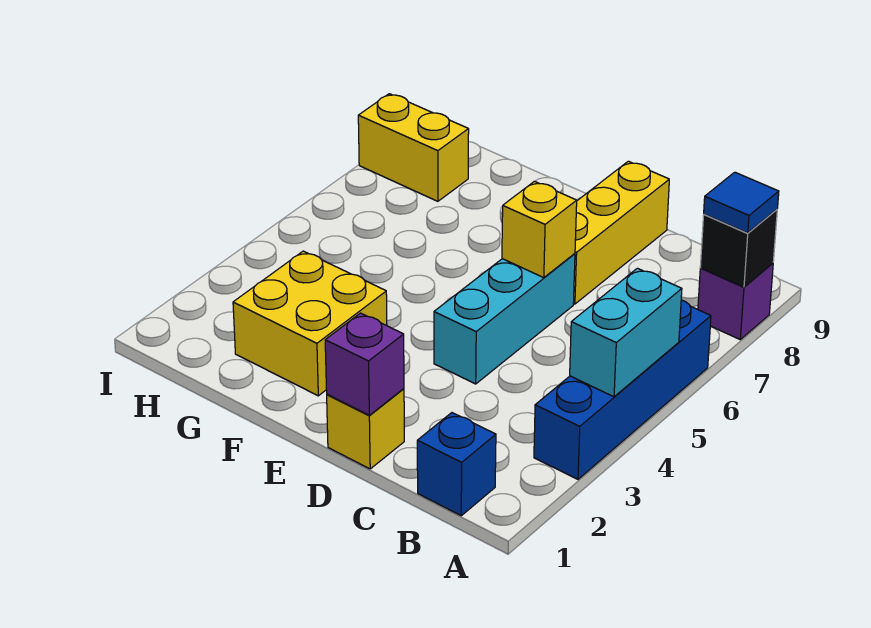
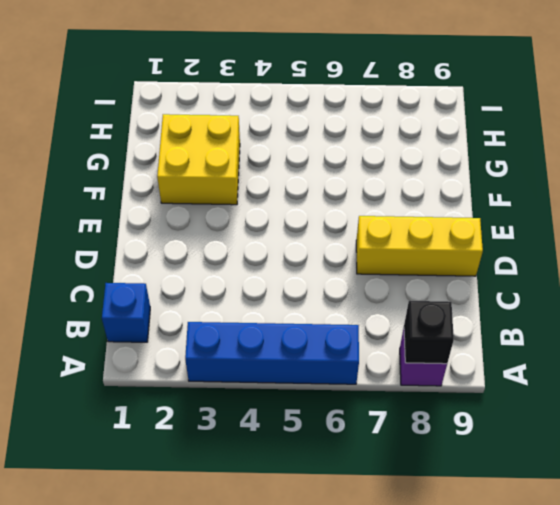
none -> yellow brick D1 level 1
none -> cyan brick D4:D6 level 1
none -> yellow brick H8:I8 level 1

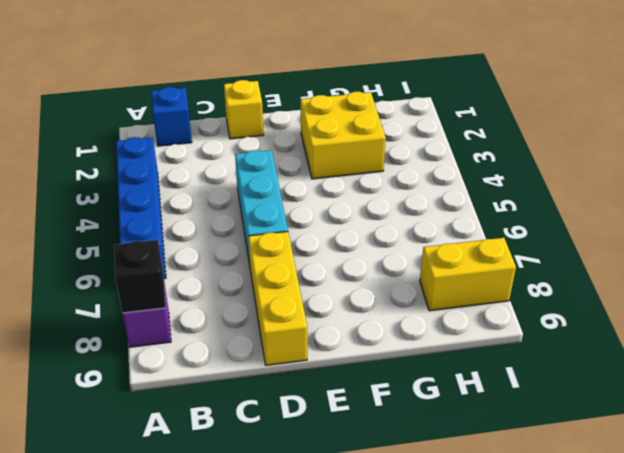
none -> cyan brick A4:A5 level 2
none -> purple brick D1 level 2
none -> yellow brick D6 level 2

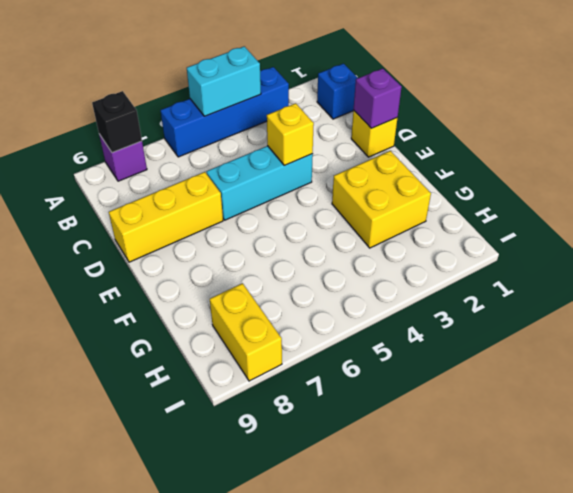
yellow brick D4 level 2 -> yellow brick D6 level 2
none -> blue tile A8 level 3

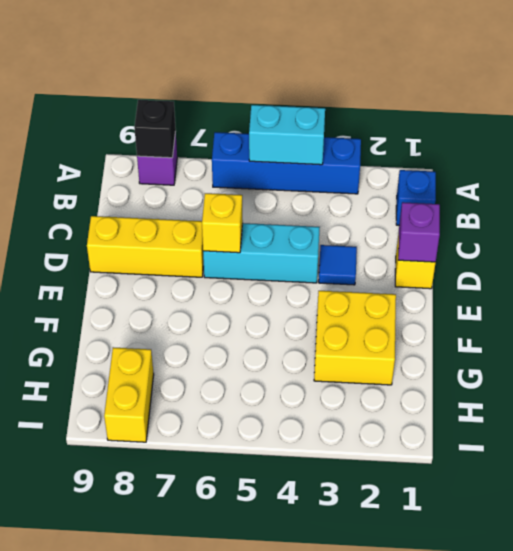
blue tile D3 level 1 -> blue tile A8 level 3

